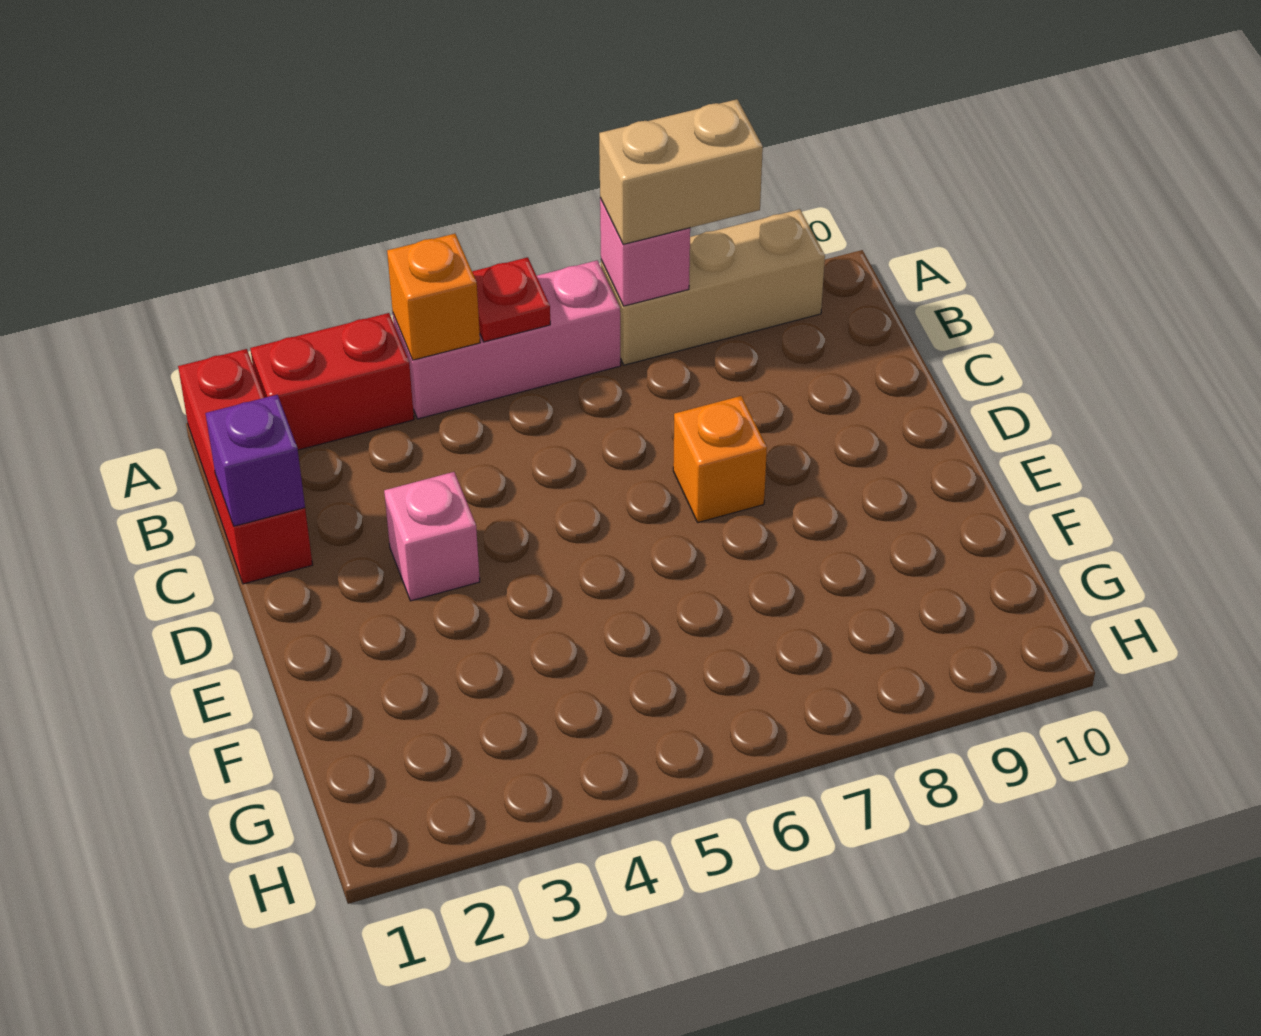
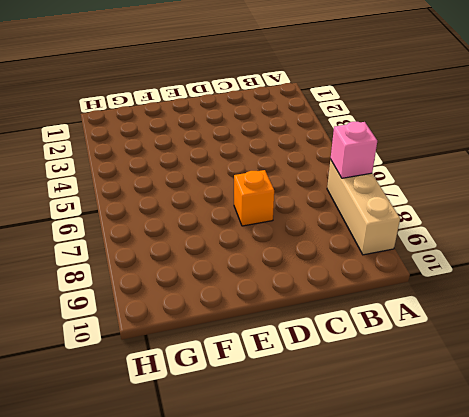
none -> red brick A1:C1 level 1
none -> red brick A2:A3 level 1

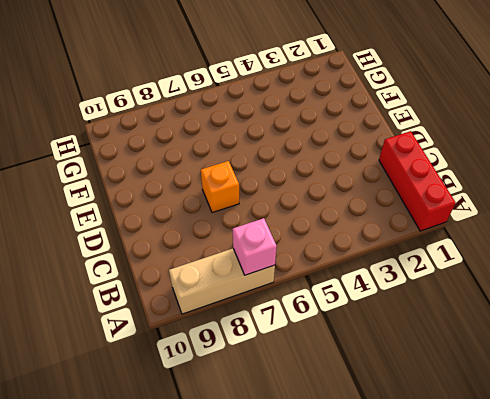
none -> red brick A2:A3 level 1
none -> pink brick A4:A6 level 1

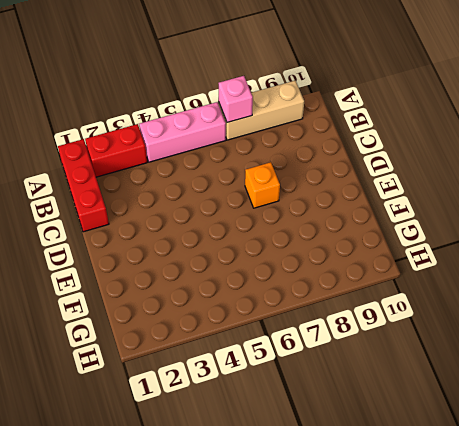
none -> pink brick D3 level 1
none -> orange brick A4 level 2

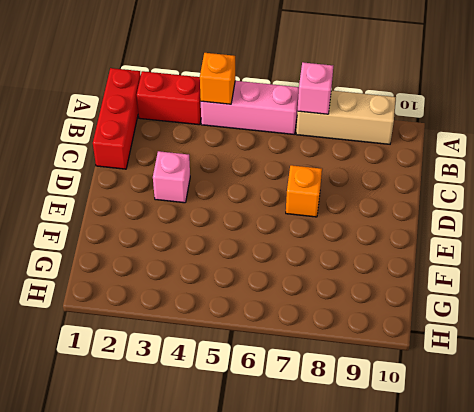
none -> red plate A5 level 2
none -> purple brick C1 level 2

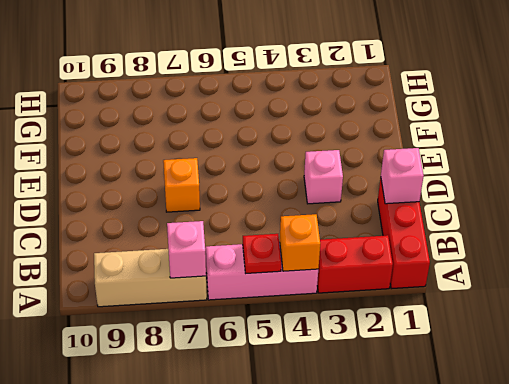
pink brick C1 level 2 -> purple brick C1 level 2
none -> tan brick A7:A8 level 3

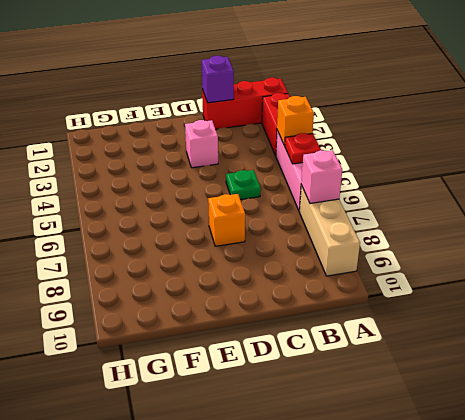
green plate C5 level 1 -> none
none -> tan brick A7:A8 level 3

